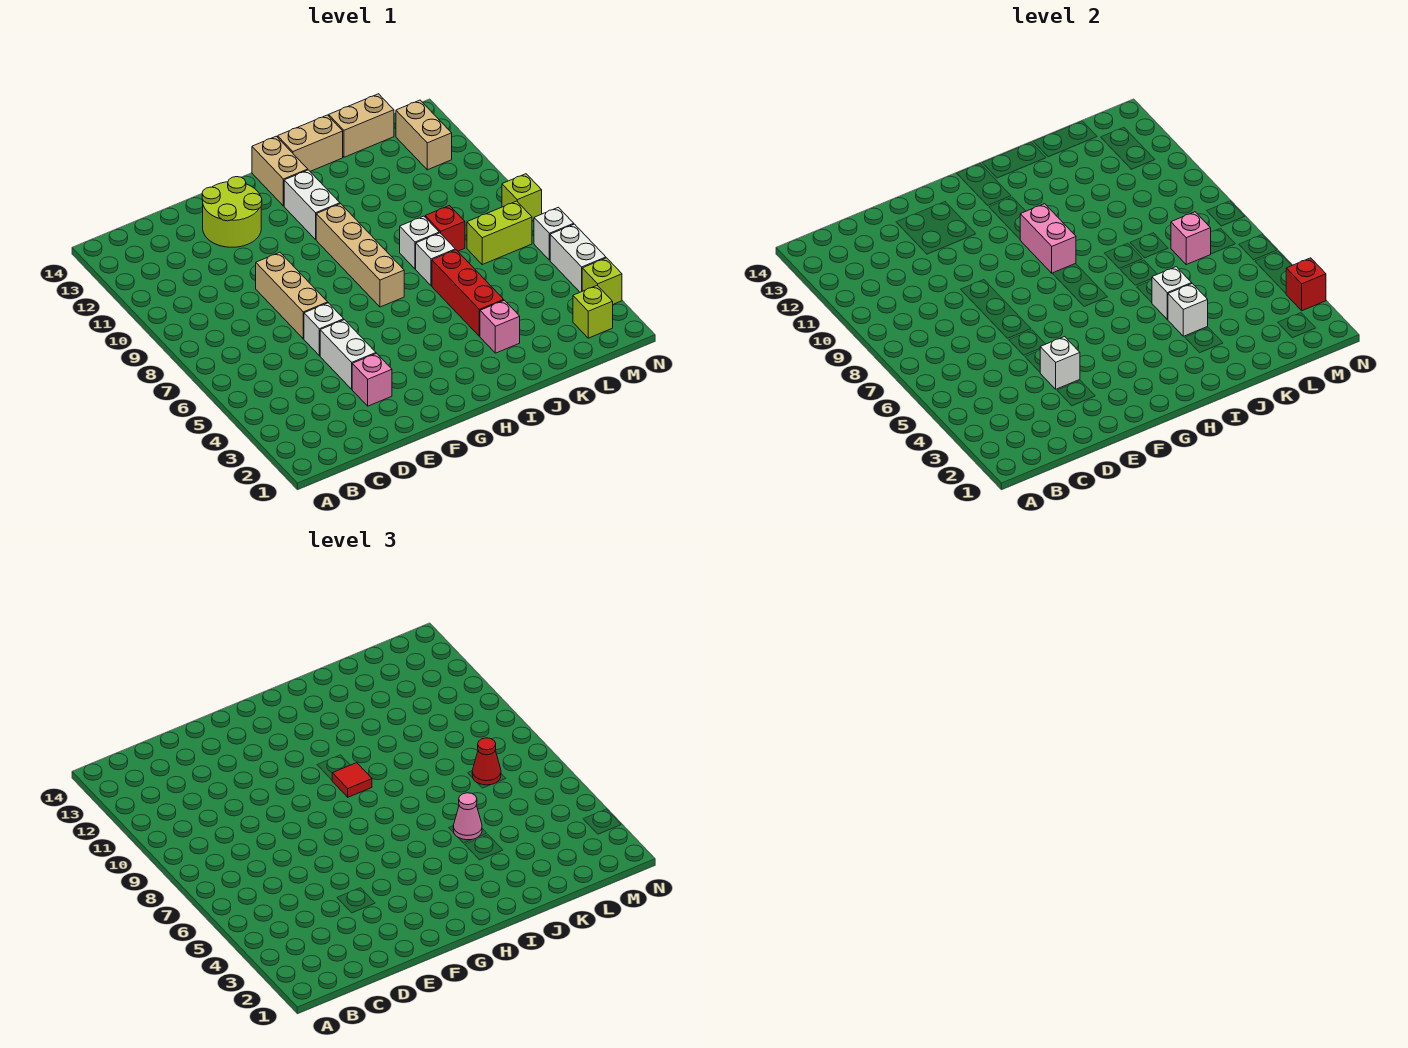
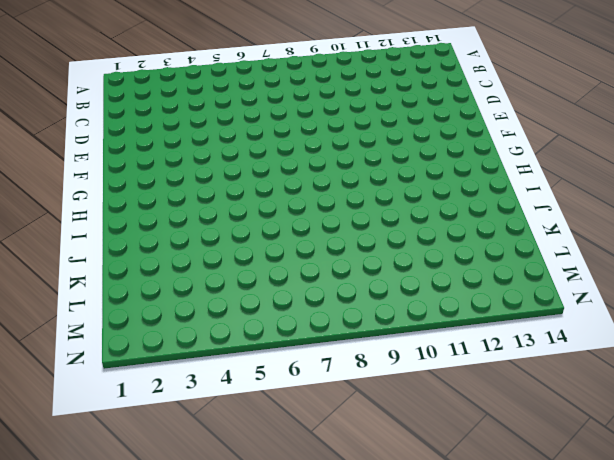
none -> pink brick E3 level 1
none -> white brick E4:E5 level 1
none -> white brick E6 level 1
none -> tan brick E7:E9 level 1

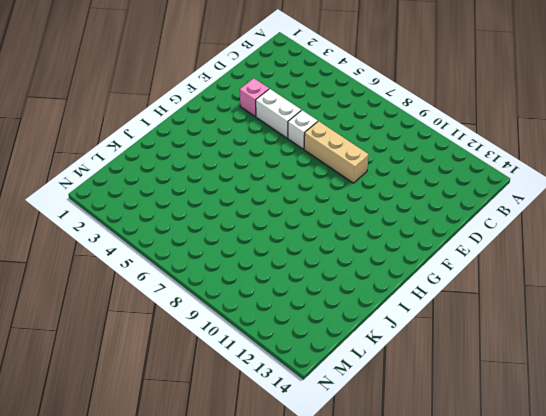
none -> lime round brick E12:F13 level 1
none -> tan brick H7:H10 level 1
none -> white brick H11:H12 level 1
none -> tan brick H13:H14 level 1

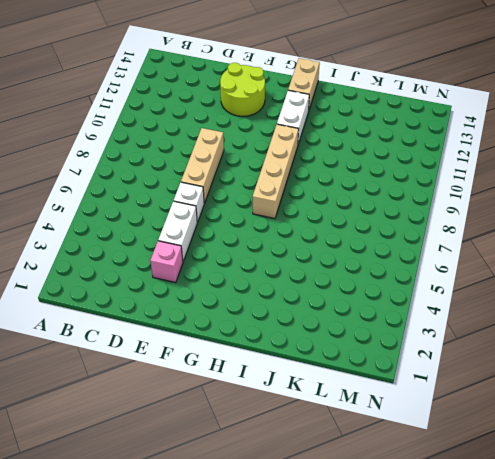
none -> tan brick I14:J14 level 1
none -> pink brick J3 level 1
none -> red brick J4:J6 level 1
none -> white brick J7 level 1

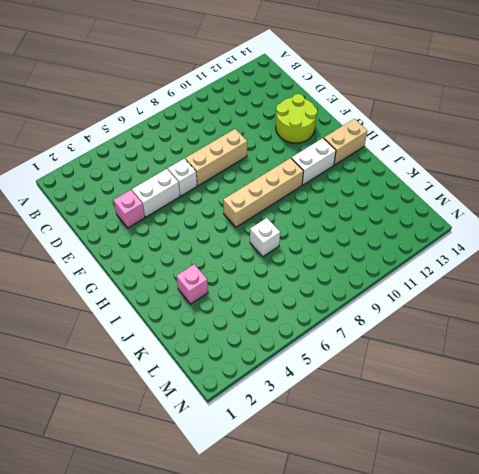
none -> tan brick I14:J14 level 1
none -> red brick J4:J6 level 1
none -> white brick J8 level 1
none -> red brick K8 level 1

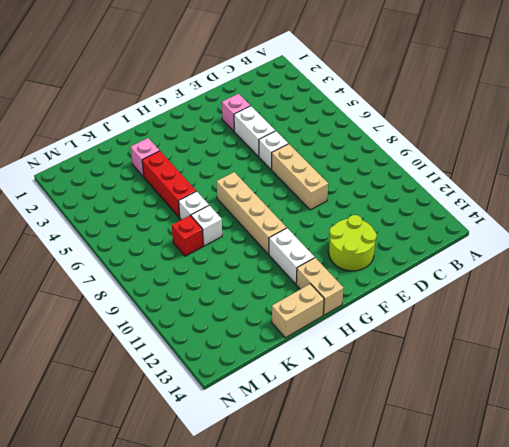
none -> tan brick K14:L14 level 1
none -> lime brick L7:M7 level 1
none -> lime brick M2 level 1
none -> tan brick M12:M13 level 1

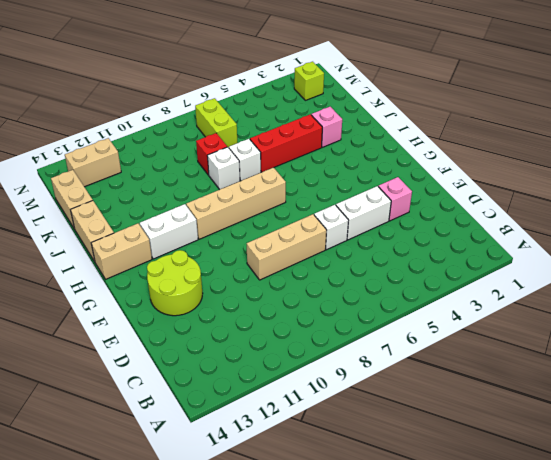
none -> lime brick N3 level 1
none -> white brick N4:N5 level 1
none -> white brick N6 level 1
none -> lime brick N8 level 1

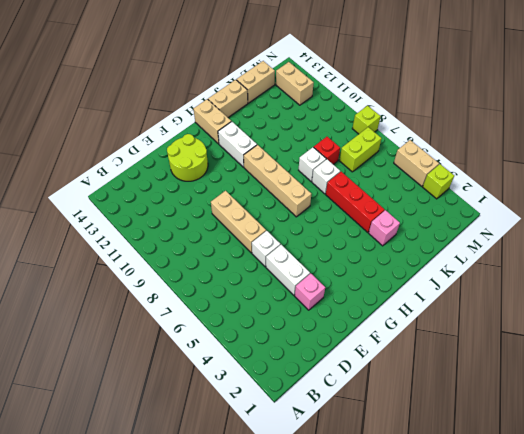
tan brick N4:N5 level 1 -> white brick N4:N5 level 1
none -> lime brick M2 level 1
none -> white brick N6 level 1
none -> white brick E4 level 2
none -> pink brick H9:H10 level 2

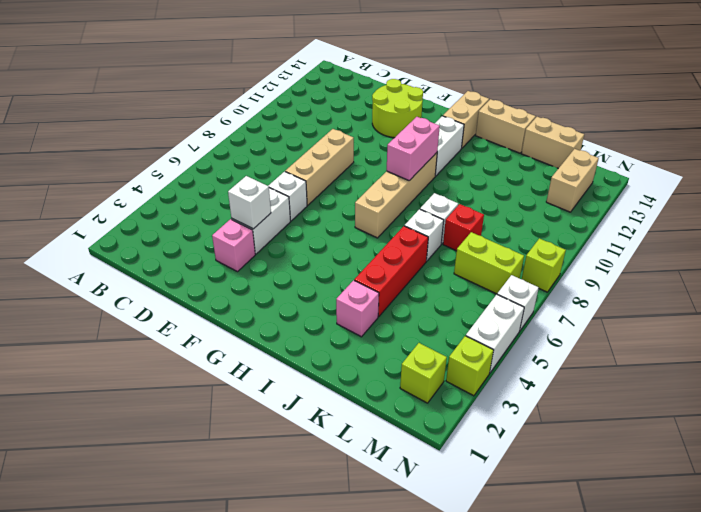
none -> white brick J4 level 2
none -> white brick J5 level 2
none -> pink brick L7 level 2
none -> red brick N3 level 2

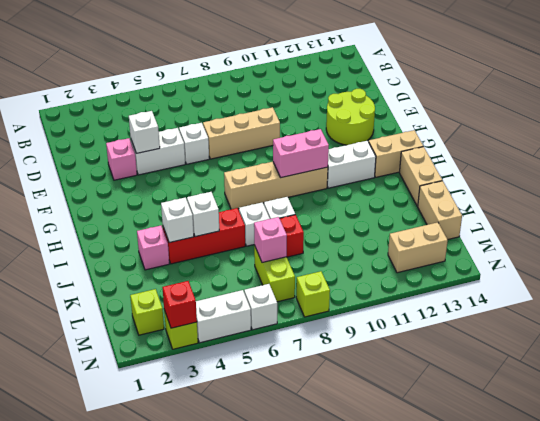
none -> red tile H9 level 3
none -> pink cone J5 level 3
none -> red cone L7 level 3

